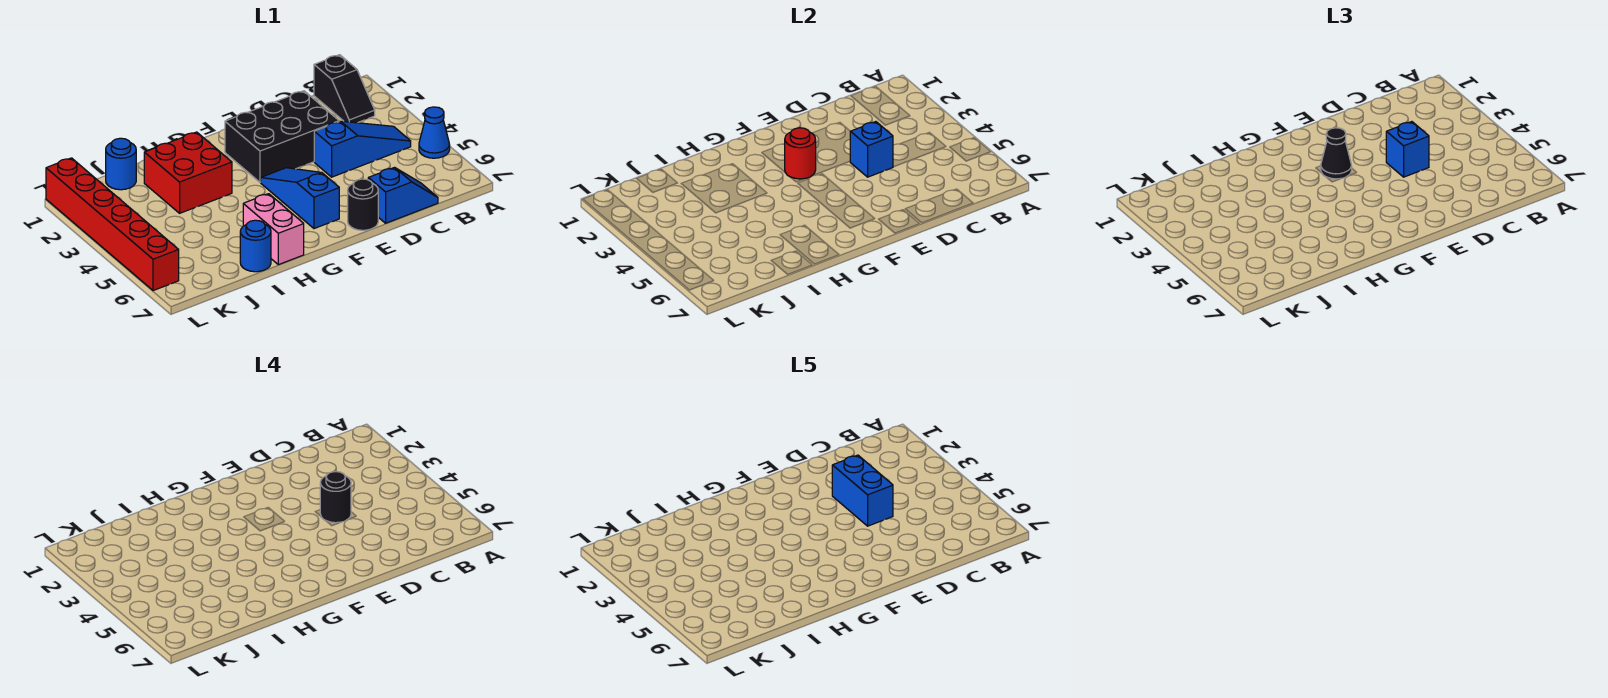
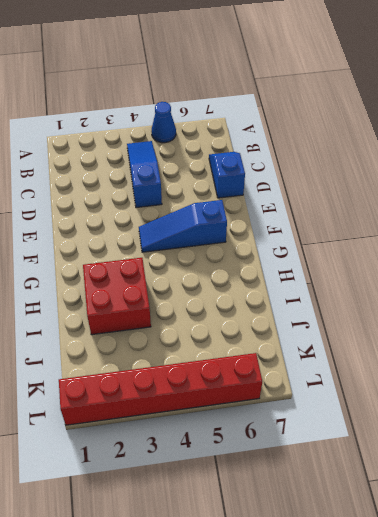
none -> black slope B1:B2 level 1 top 1
none -> black brick D2:F3 level 1
none -> black round brick E7 level 1

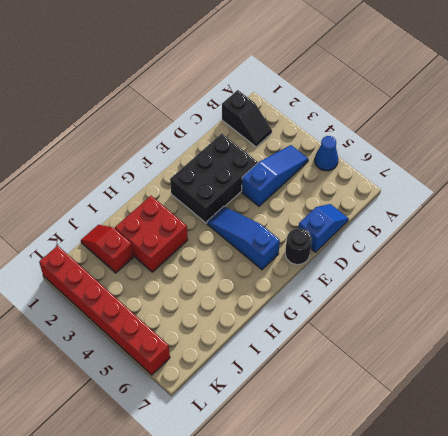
red slope J1:J2 level 1 top 2 -> blue round brick J1 level 1
none -> pink brick H6:H7 level 1
none -> blue round brick I7 level 1
none -> blue brick D4 level 2

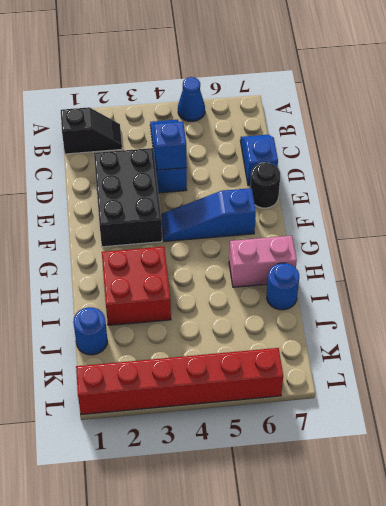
none -> red round brick F3 level 2
none -> blue brick D4 level 3
none -> black cone F3 level 3

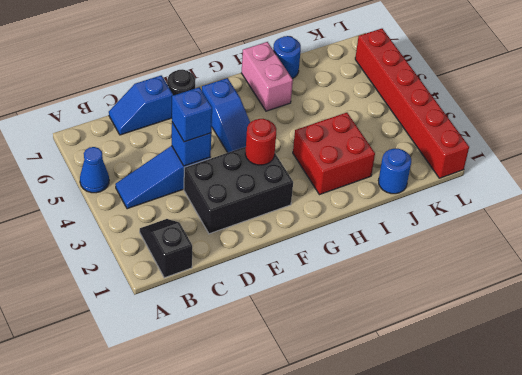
none -> black cone F3 level 3
none -> black round brick D4 level 4
none -> blue brick D3:D4 level 5

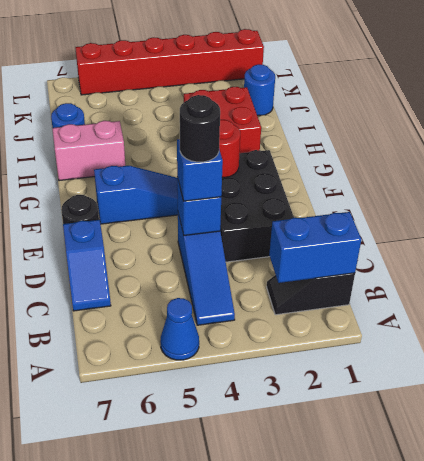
blue brick B1:B2 level 2 -> blue brick D3:D4 level 5
none -> black cone F3 level 3

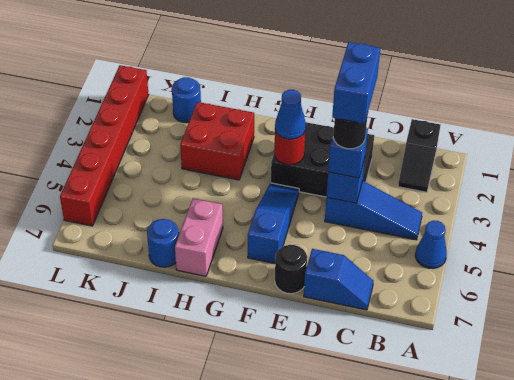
blue cone F3 level 3 -> black cone F3 level 3

